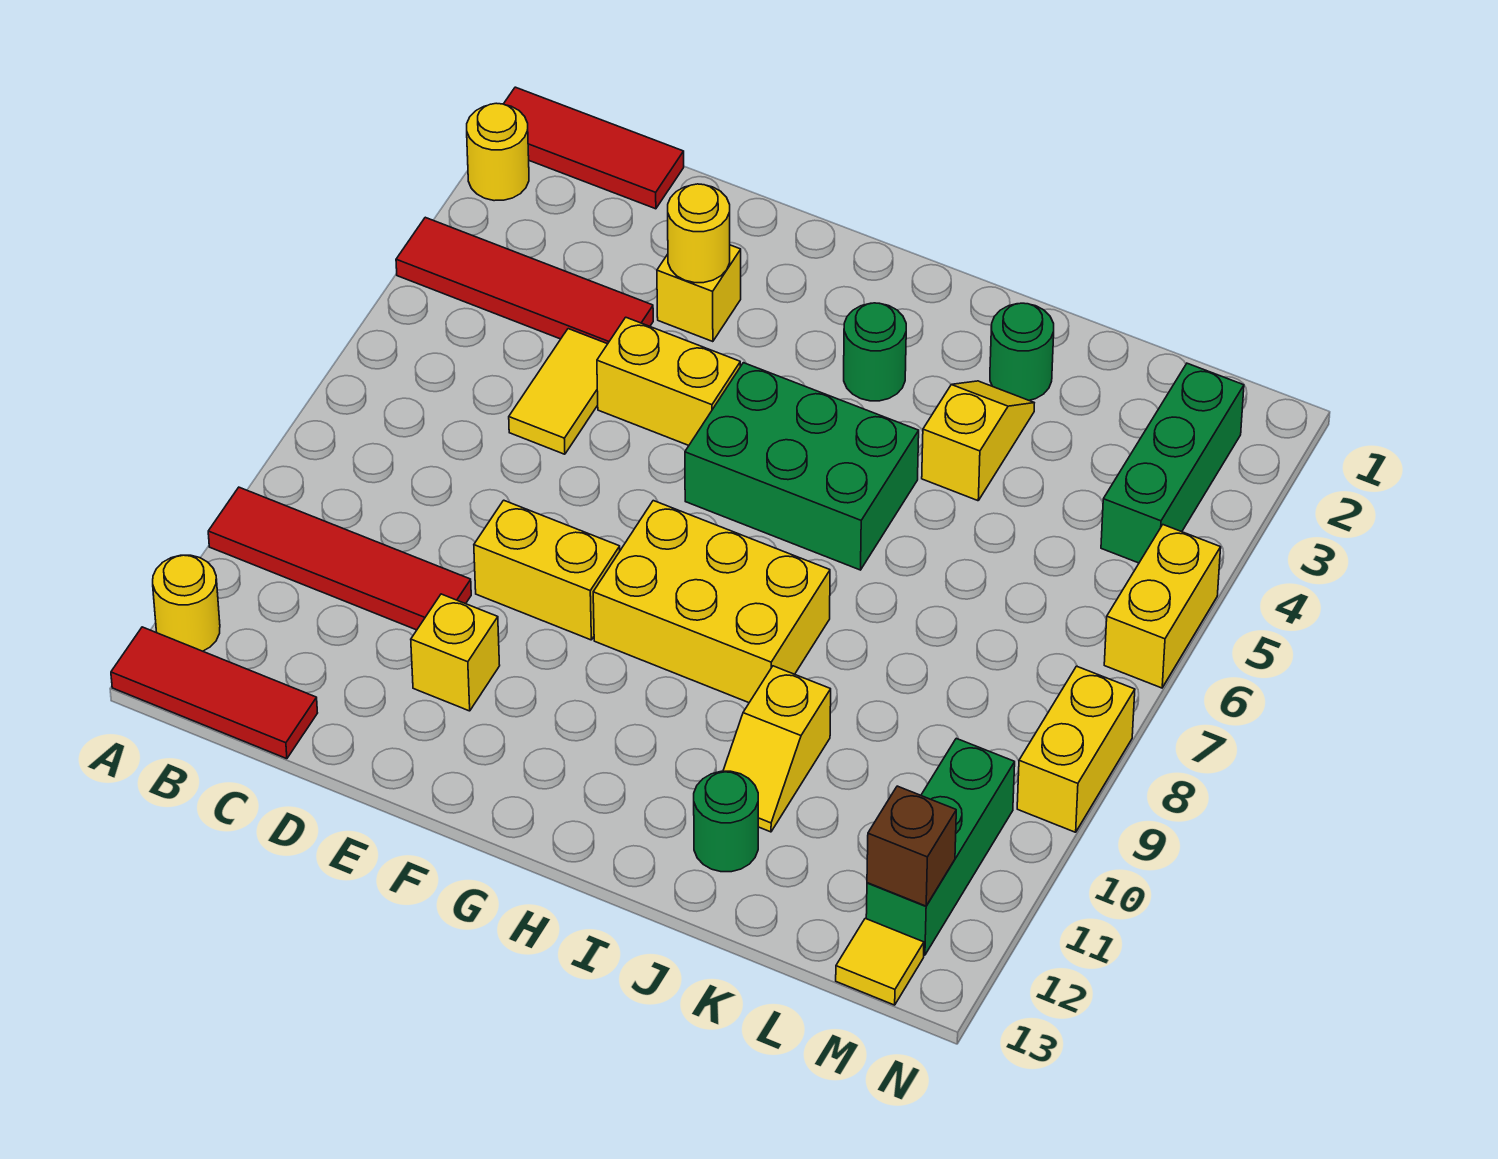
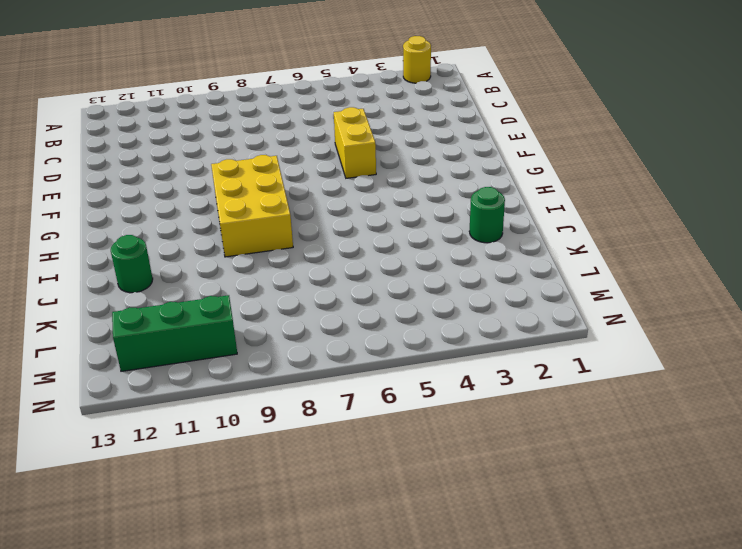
none -> red tile A1:C1 level 1
none -> red tile A4:D4 level 1
none -> red tile A10:D10 level 1

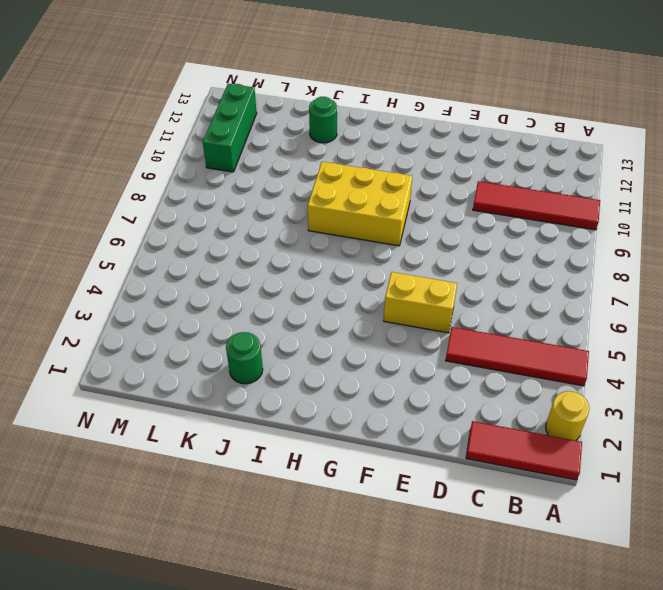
none -> yellow round brick A12 level 1
none -> red tile A13:C13 level 1
none -> yellow tile D5:D6 level 1

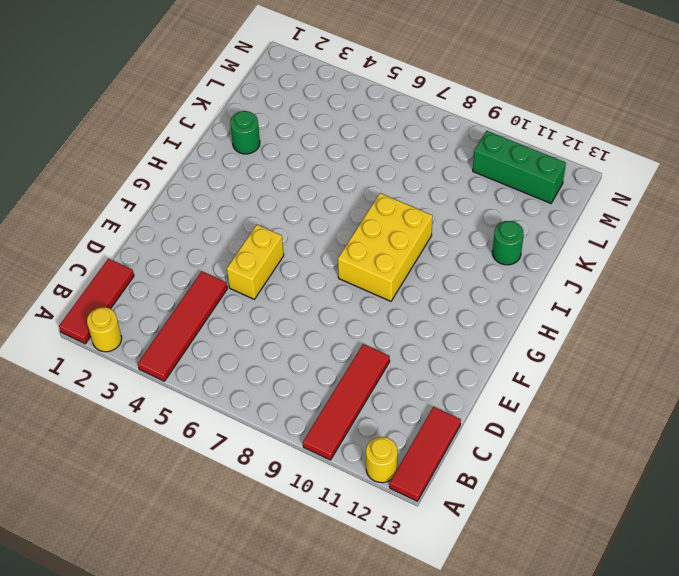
none -> yellow tile D5:D6 level 1
none -> yellow brick E3 level 1
none -> yellow brick E9:F9 level 1

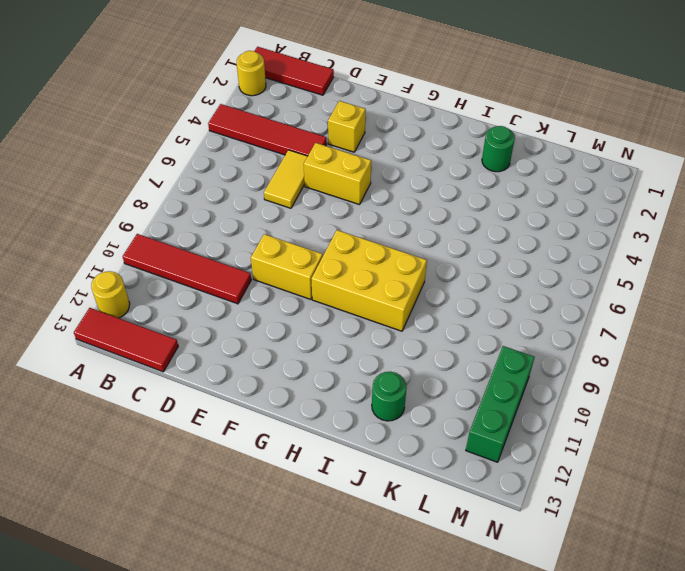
none -> yellow brick E11 level 1
none -> green brick G5:I6 level 1
none -> green round brick H3 level 1

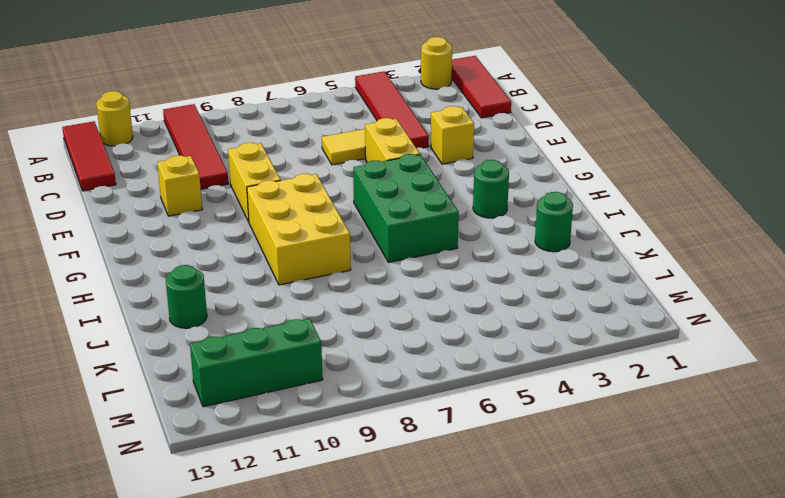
none -> yellow slope J3:J4 level 1 top 4
none -> yellow slope J10:J11 level 1 top 10
none -> green brick M2:M4 level 1

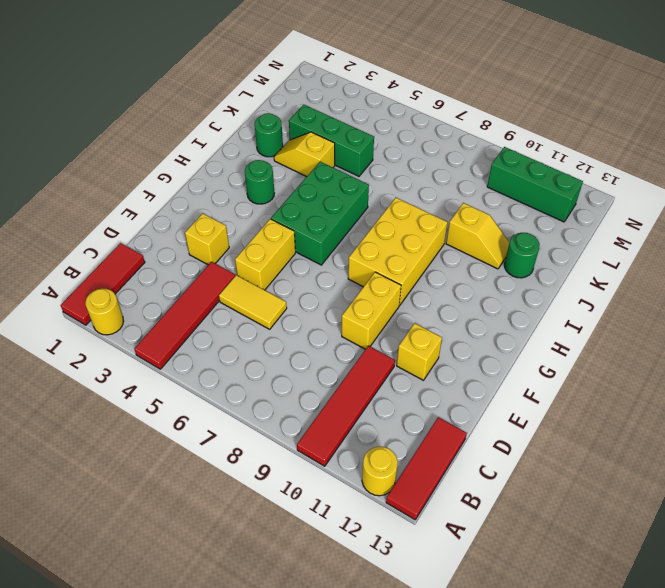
green brick K3:K5 level 1 -> green brick M2:M4 level 1
none -> yellow tile M13 level 1
none -> yellow brick N5:N6 level 1
none -> yellow brick N8:N9 level 1

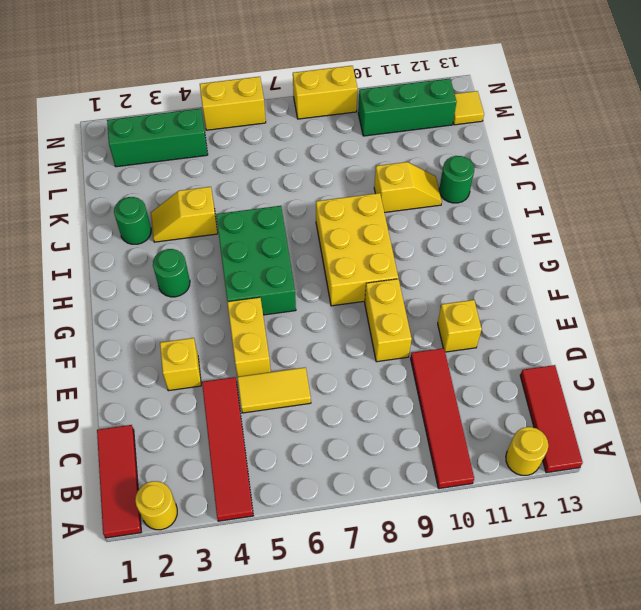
none -> yellow round brick E3 level 2
none -> brown brick M12 level 2

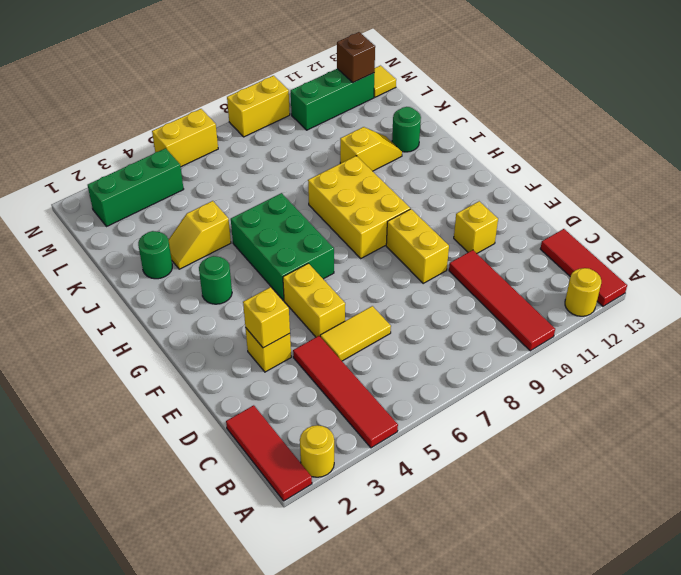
yellow brick E3 level 2 -> yellow round brick E3 level 2

